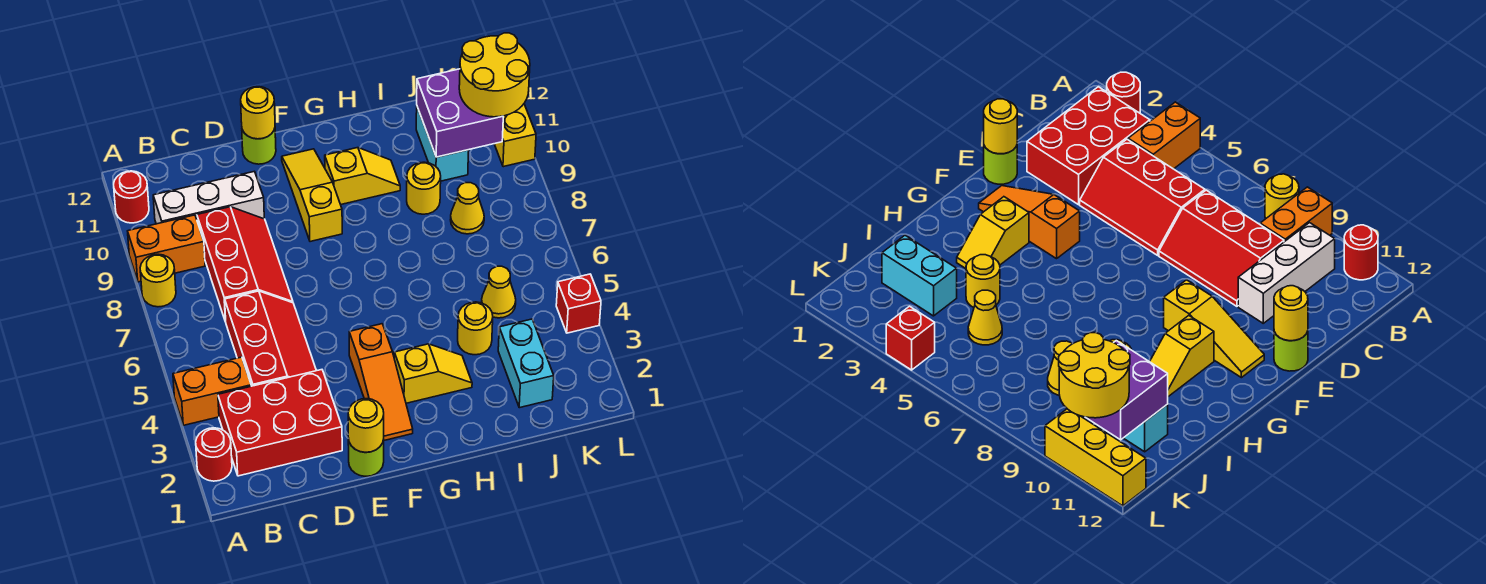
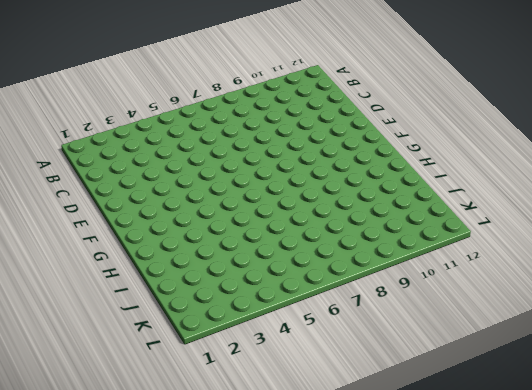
none -> red round brick A2 level 1
none -> orange brick A4:B4 level 1
none -> yellow round brick A8 level 1

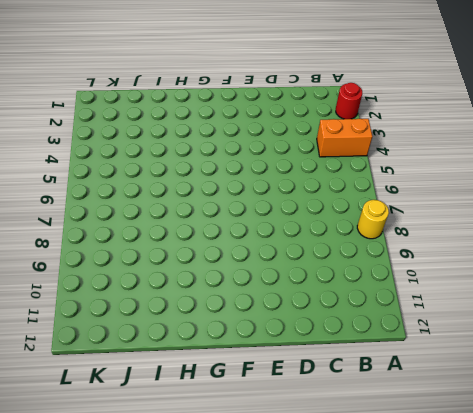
none -> orange brick A9:B9 level 1
none -> red round brick A11 level 1
none -> red brick B2:D3 level 1

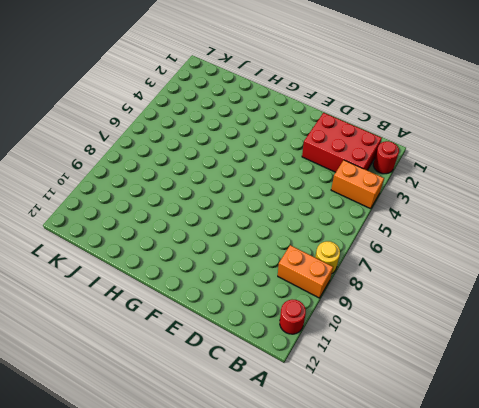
none -> white brick B10:D10 level 1
none -> red slope C4:D6 level 1 top C
none -> red slope C7:D9 level 1 top C

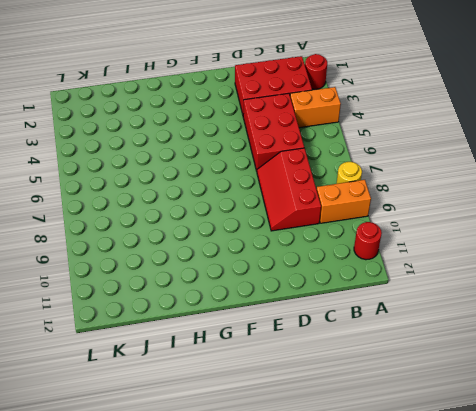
red brick C4:D6 level 1 -> red slope C4:D6 level 1 top C
none -> white brick B10:D10 level 1
none -> lime round brick E1 level 1
none -> lime round brick E12 level 1

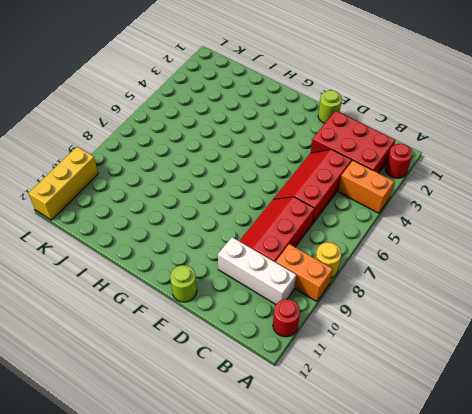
none -> orange slope F2:F4 level 1 top 4
none -> yellow slope F9:F11 level 1 top 9
none -> yellow slope G3:H3 level 1 top G

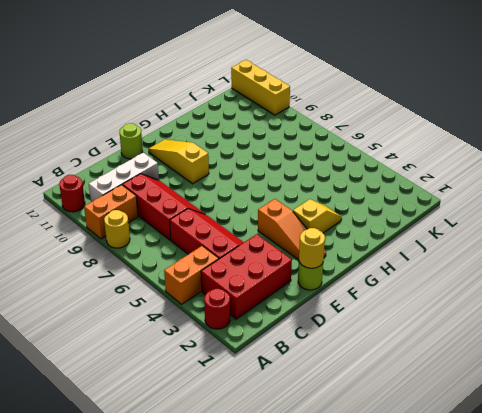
none -> yellow slope G10:H10 level 1 top G
none -> yellow round brick I4 level 1
none -> yellow round brick I9 level 1

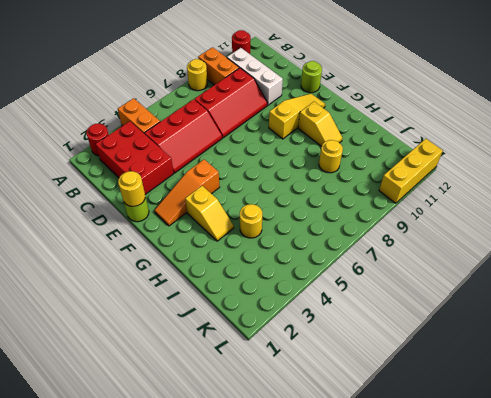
none -> cyan brick J2:J3 level 1
none -> yellow cone J5 level 1
none -> yellow cone J8 level 1

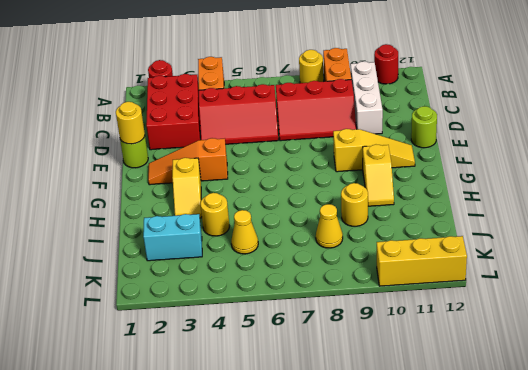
none -> cyan brick J10:J11 level 1
none -> red brick L4 level 1
none -> yellow round brick E12 level 2

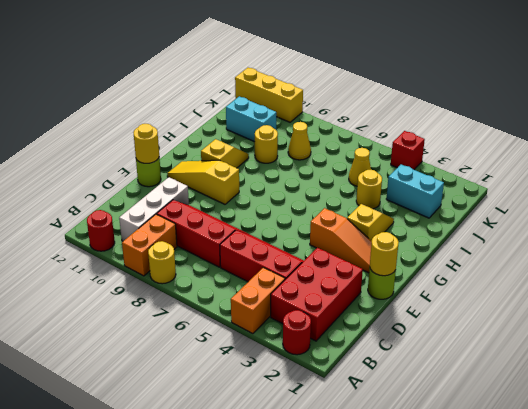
none -> purple brick J10:K11 level 2
none -> yellow round brick K10:L11 level 3

